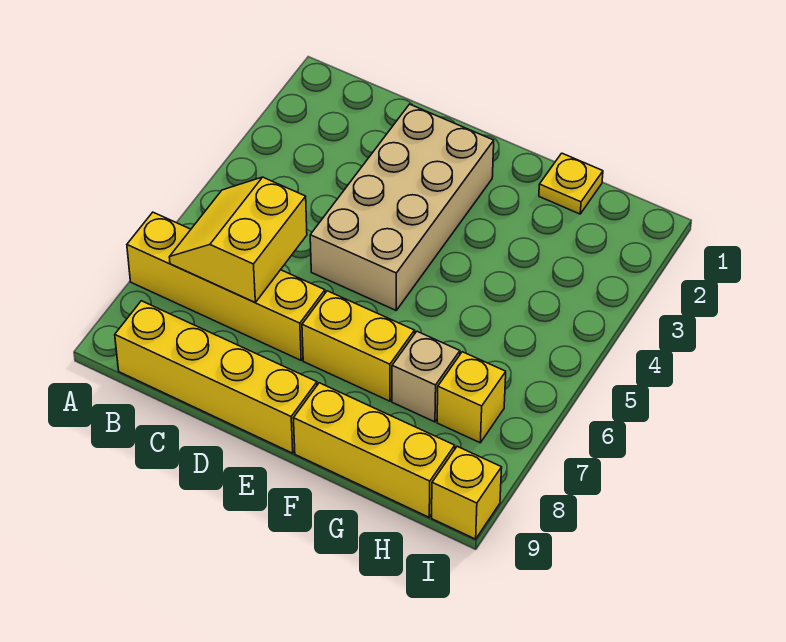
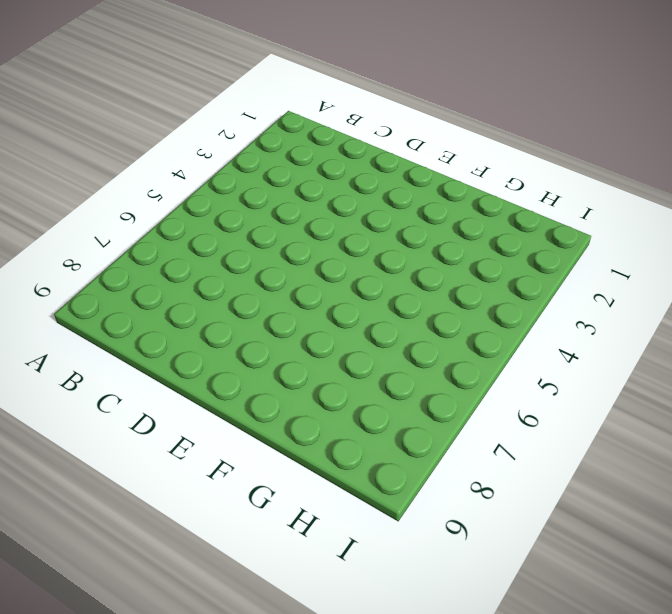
none -> yellow brick A7:D7 level 1
none -> yellow brick B9:E9 level 1

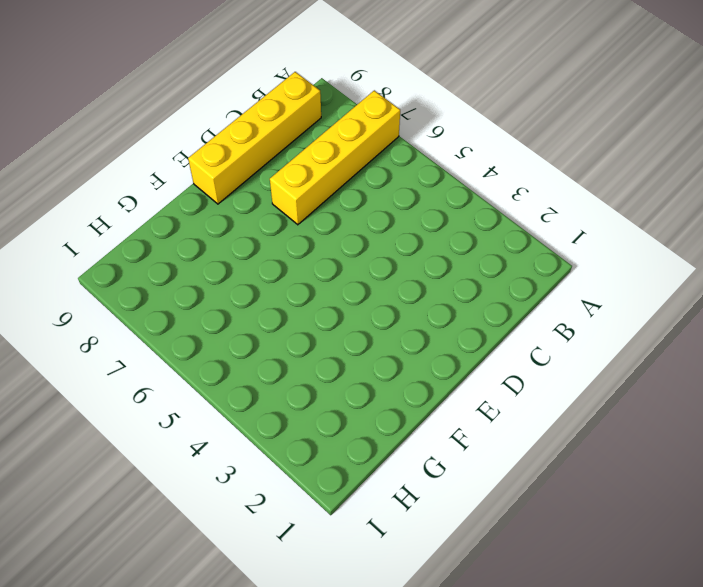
none -> tan brick D2:E5 level 1
none -> yellow brick E7:F7 level 1

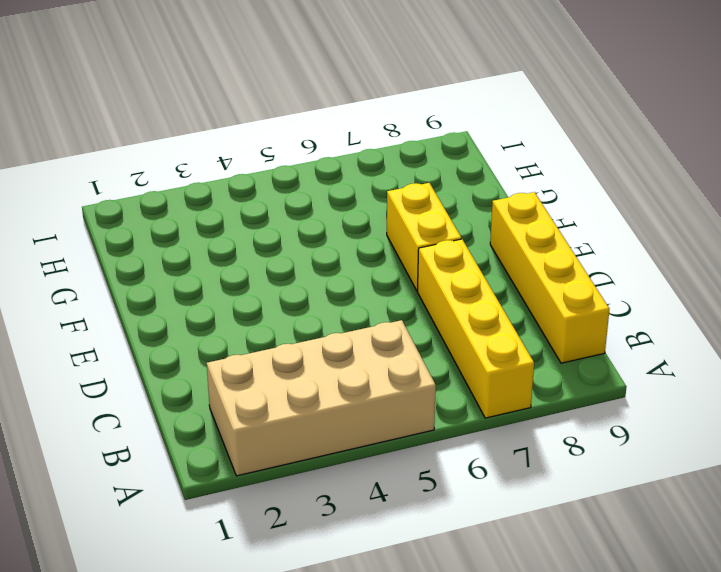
tan brick A2:B5 level 1 -> tan brick D2:E5 level 1
none -> yellow brick F9:H9 level 1
none -> yellow plate G1 level 1

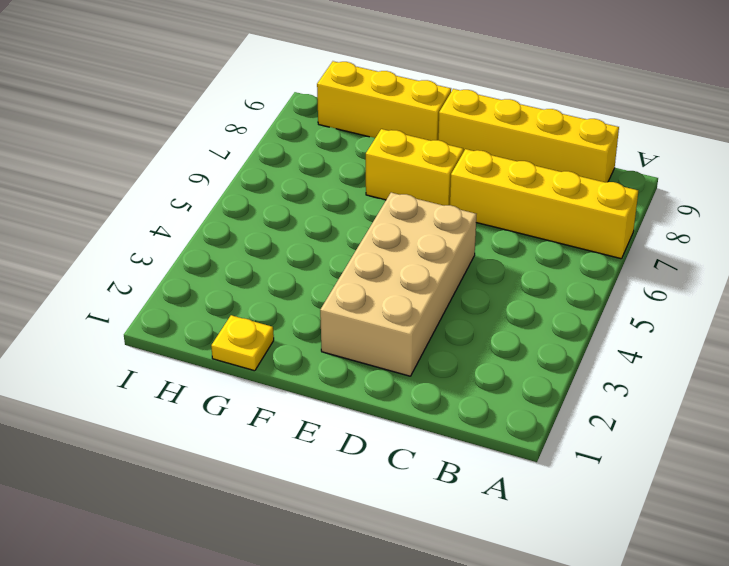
none -> tan brick G7 level 1
none -> yellow brick H7 level 1

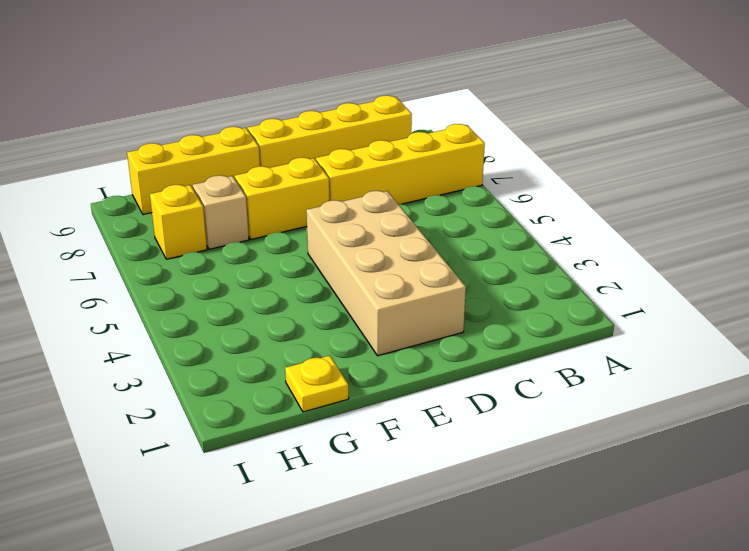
none -> yellow brick I9 level 1
none -> yellow slope B6:C7 level 2 top C

